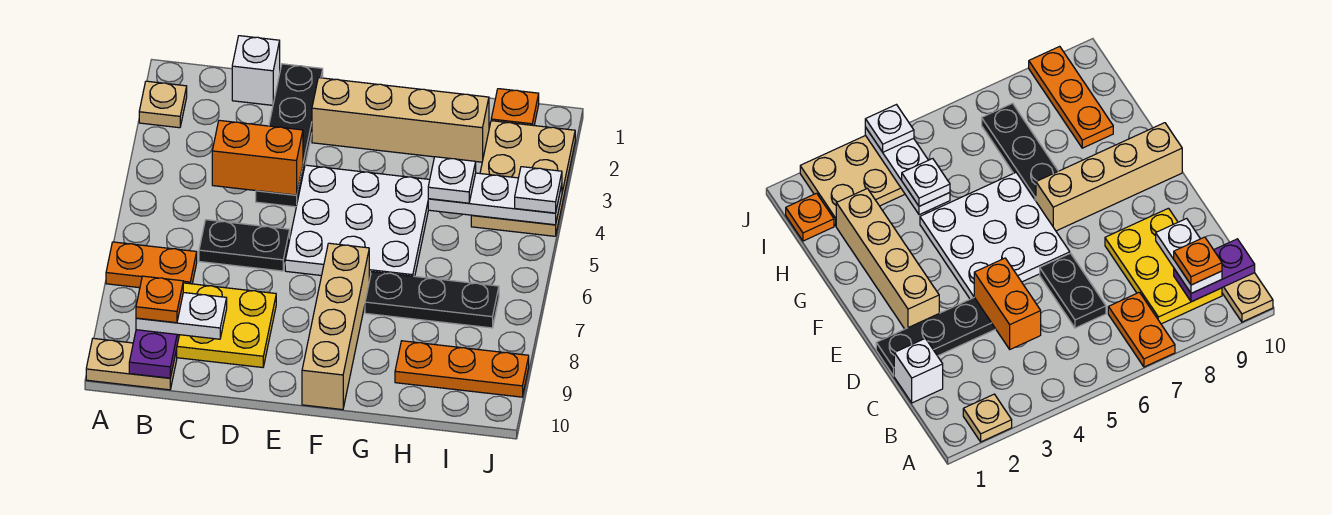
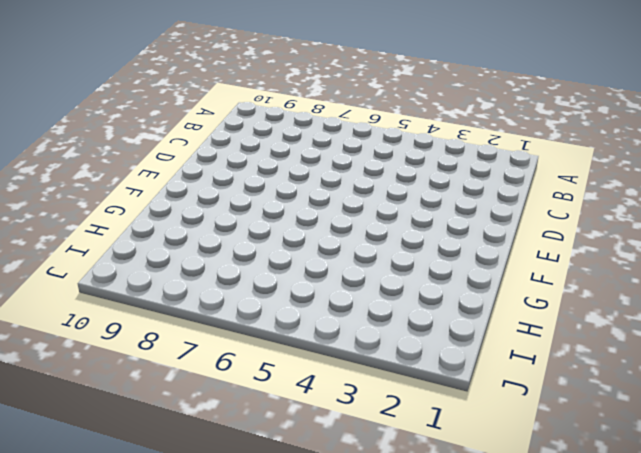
none -> tan plate A2 level 1
none -> orange plate A7:B7 level 1
none -> tan plate A10:B10 level 1

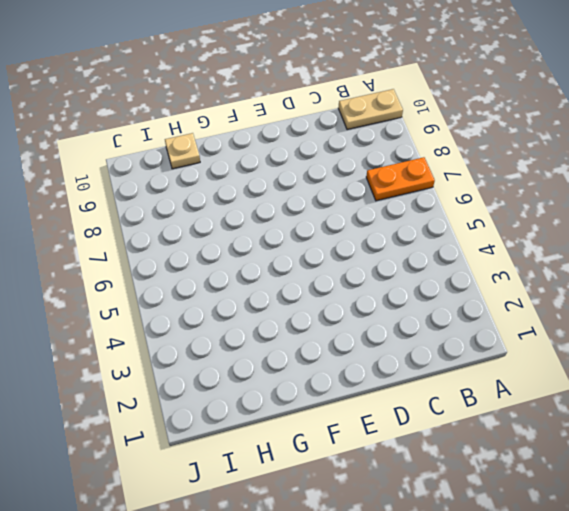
tan plate H10 level 1 -> tan plate A2 level 1
none -> yellow plate B8:D9 level 1
none -> white brick C1 level 1
none -> black plate C6:D6 level 1

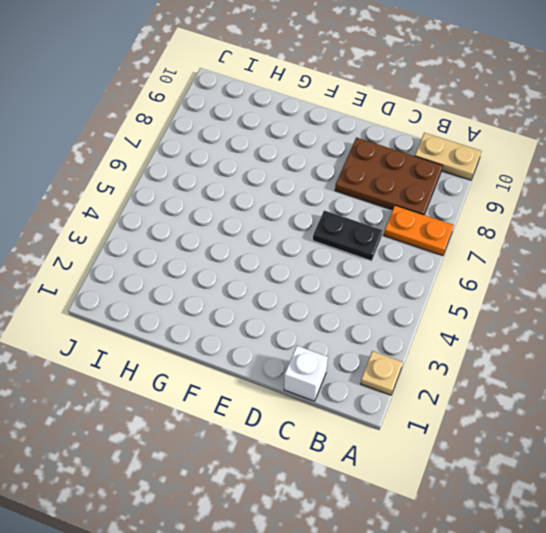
brown plate B8:D9 level 1 -> yellow plate B8:D9 level 1
none -> black plate D1:D4 level 1
none -> tan brick E2:H2 level 1
none -> white plate E4:G6 level 1

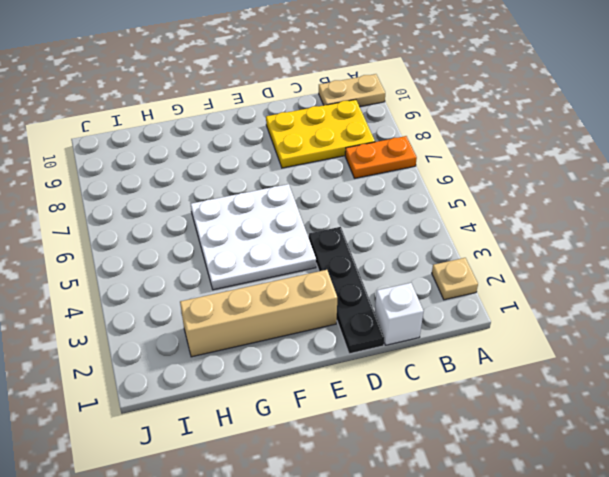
none -> black plate C6:D6 level 1
none -> tan brick F7:F10 level 1
none -> black plate G7:I7 level 1

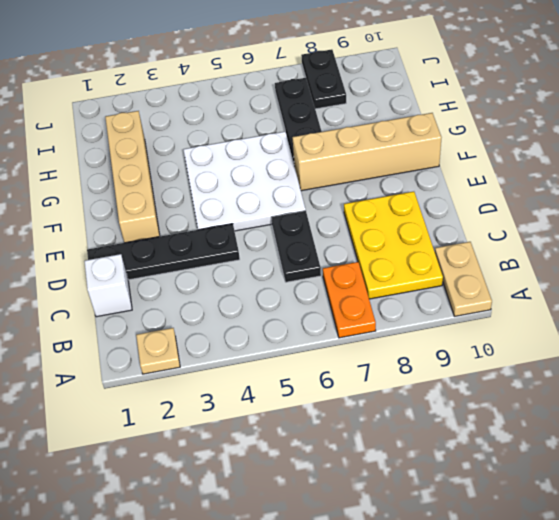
black plate I8:J8 level 1 -> none
none -> orange plate H9:J9 level 1
none -> orange plate I1 level 1
none -> tan plate I2:J4 level 1

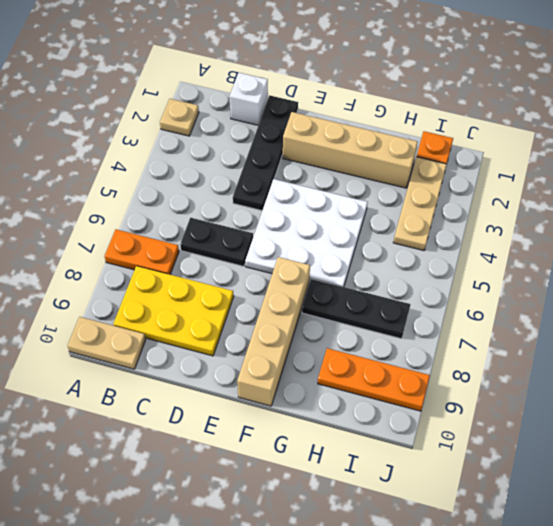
tan plate I2:I4 level 1 -> tan plate I2:J4 level 1
none -> purple plate B9:B10 level 2
none -> orange brick C4:D4 level 2
none -> white plate H4:J4 level 2

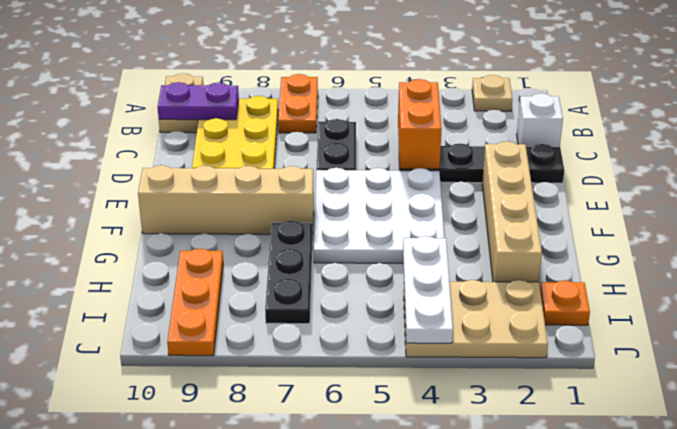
none -> white plate B9:C9 level 3
none -> white plate H4 level 3
none -> white plate J4 level 3

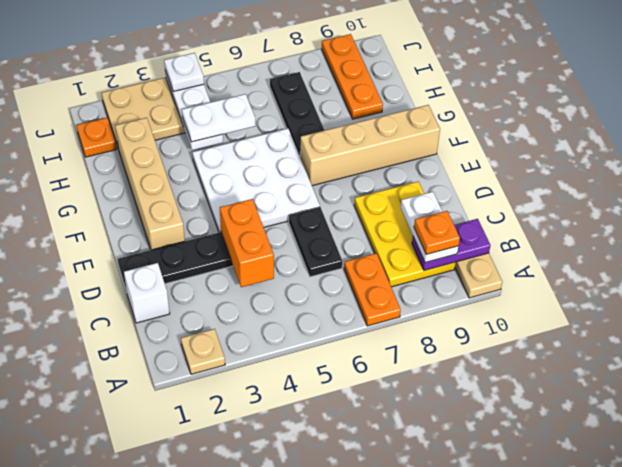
white plate H4:H5 level 3 -> white plate H4 level 3

